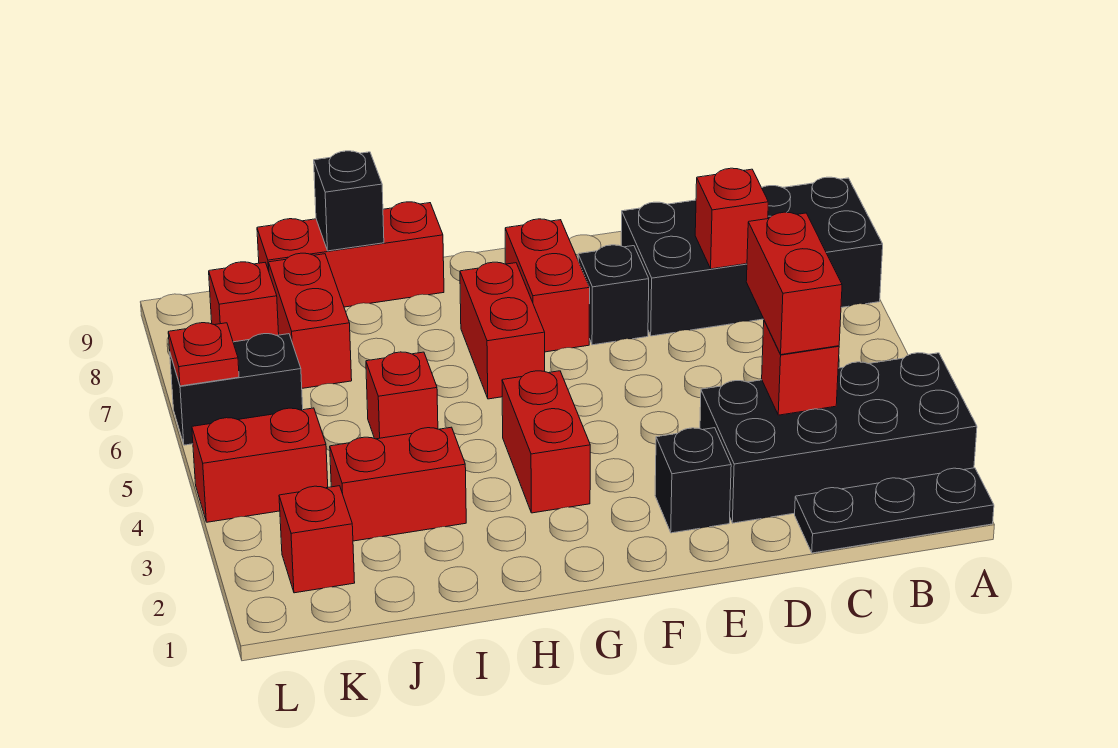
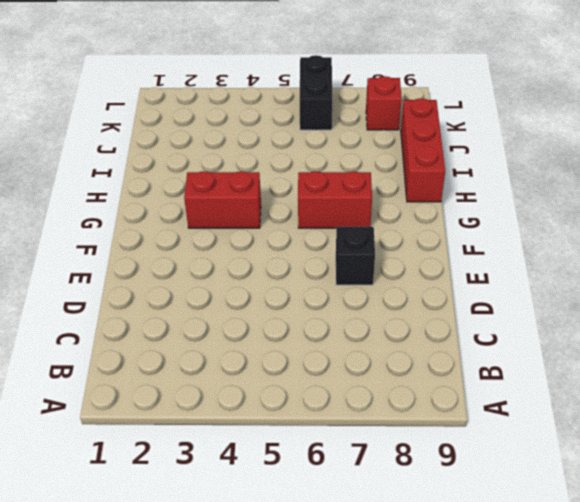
none -> black plate A1:C1 level 1
none -> black brick A2:D3 level 1
none -> black brick A7:D8 level 1

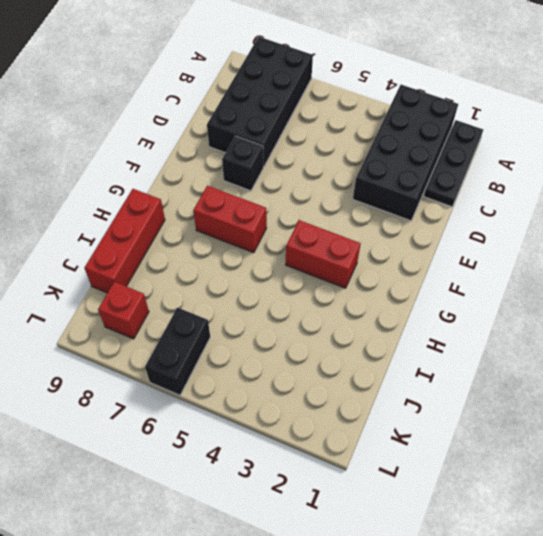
none -> black brick E2 level 1
none -> red brick F7:F8 level 1
none -> red brick I3:J3 level 1

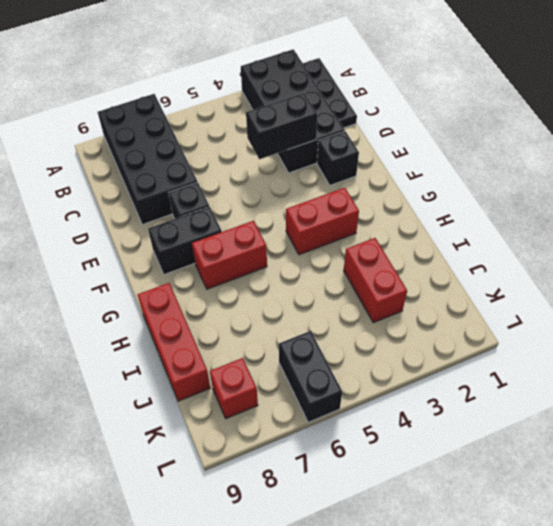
black brick D3:D4 level 2 -> none
black brick F7:F8 level 1 -> red brick F7:F8 level 1
none -> red brick I5 level 1
none -> red brick J7:J8 level 1
none -> red brick K2 level 1

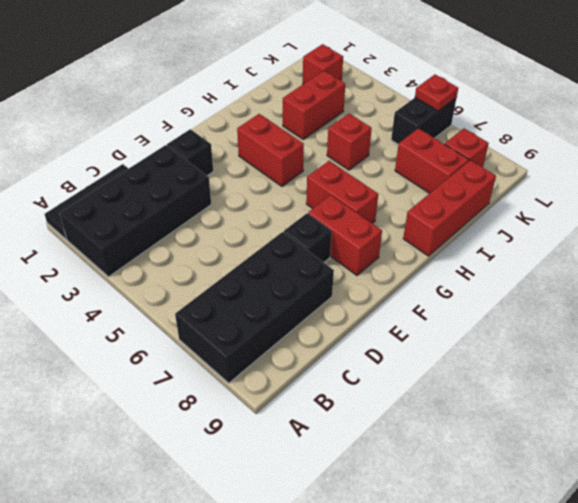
none -> red brick K4:L4 level 1
none -> red brick C3 level 2
none -> red brick C7 level 2

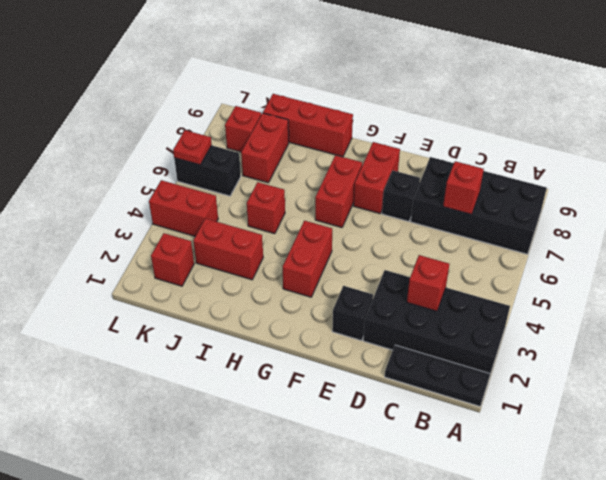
none -> black brick I9 level 2
none -> red brick C3:C4 level 3

